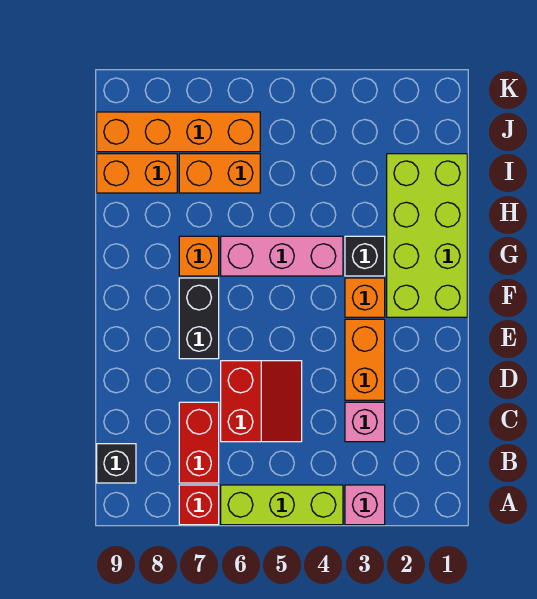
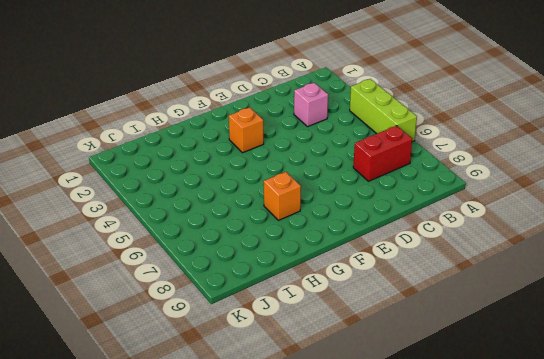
none -> pink brick A3 level 1
none -> red brick A7 level 1
none -> black brick B9 level 1

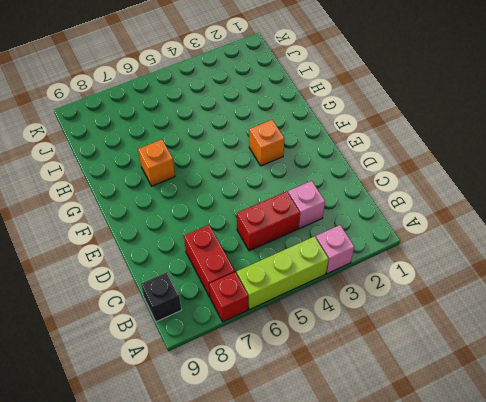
red brick C4:C5 level 1 -> red slope C5:D6 level 1 top 6
none -> orange brick D3:E3 level 1
none -> black brick E7:F7 level 1
none -> lime brick F1:I2 level 1

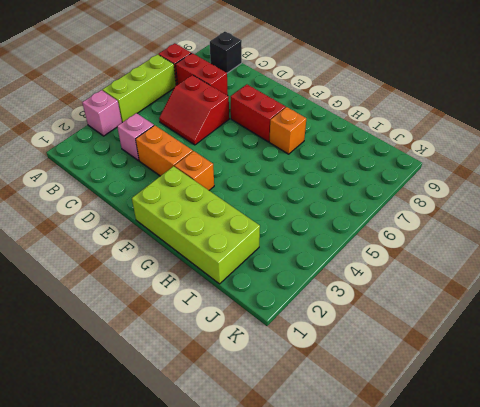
red brick E7:F7 level 1 -> black brick E7:F7 level 1
none -> black brick G3 level 1
none -> pink brick G4:G6 level 1
none -> orange brick I6:I7 level 1

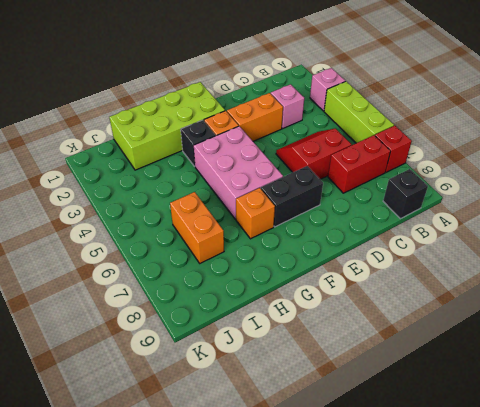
pink brick F4:G6 level 1 -> pink brick G4:G6 level 1
none -> orange brick I8:I9 level 1
none -> orange brick J6:J9 level 1

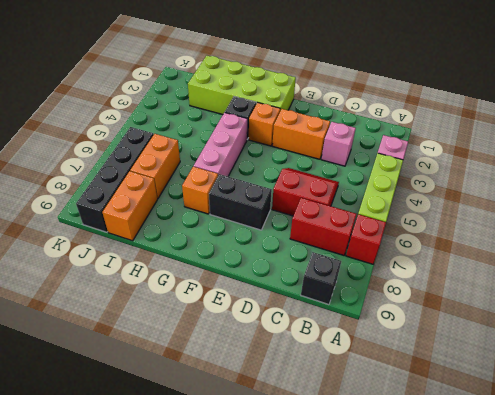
black brick J6:J9 level 1 -> orange brick J6:J9 level 1

